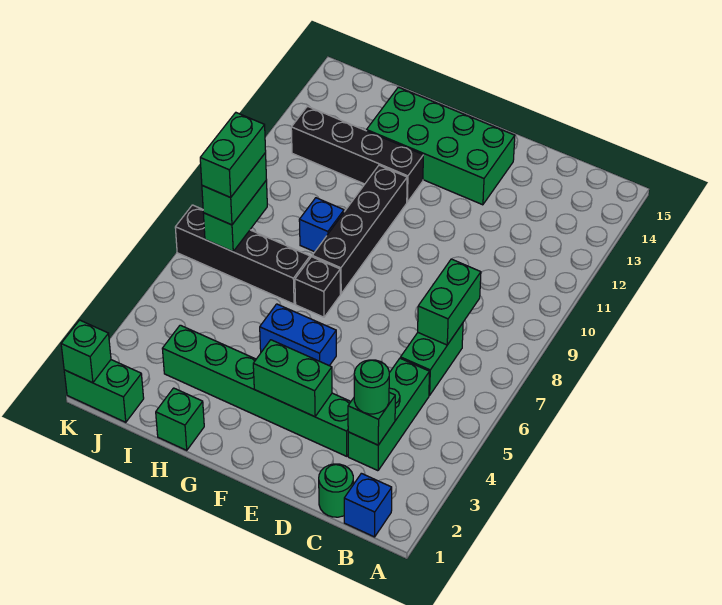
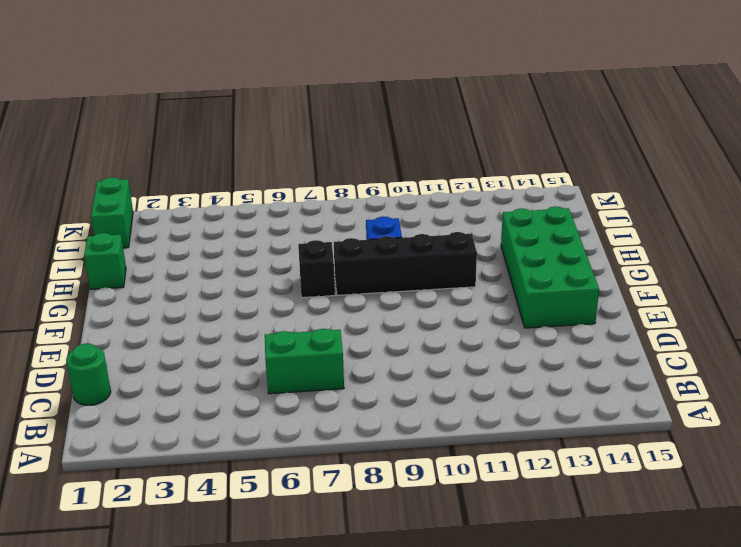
none -> blue brick B1 level 1
none -> green brick C3:C5 level 1
none -> green brick D3:I3 level 1

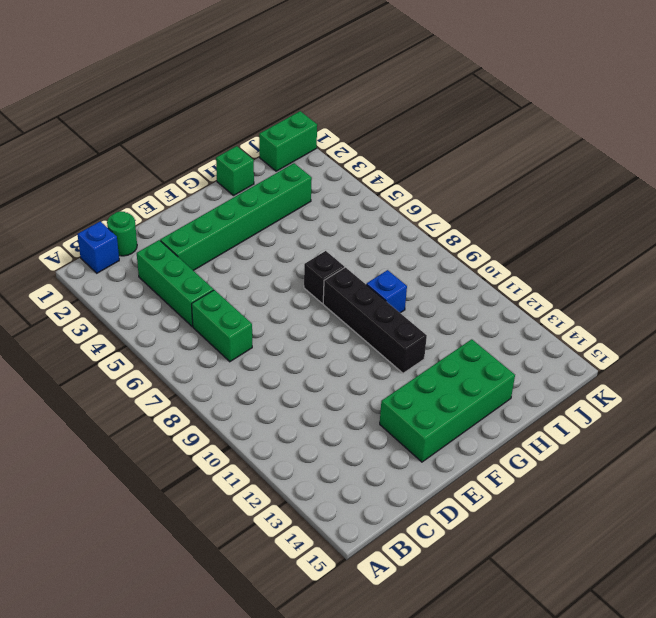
none -> blue brick F5:G5 level 1
none -> black brick G12:J12 level 1
none -> black brick H7:K7 level 1

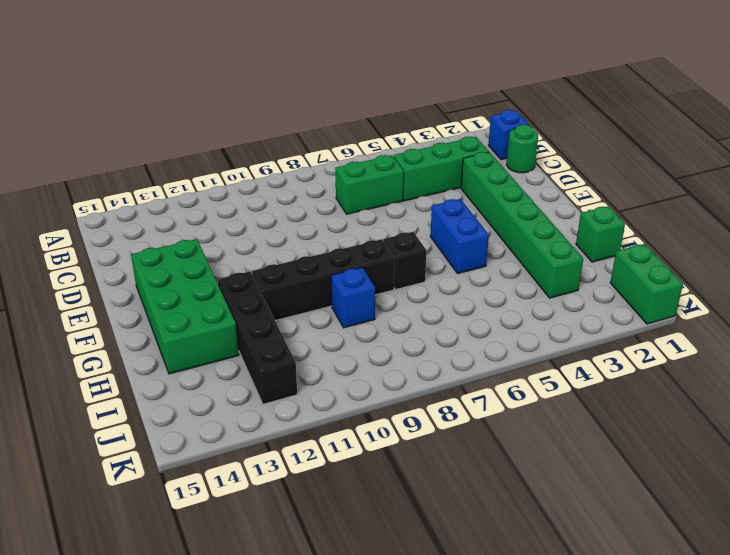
none -> black brick H7:K7 level 1
none -> green brick C3 level 2
none -> green brick C7:C8 level 2

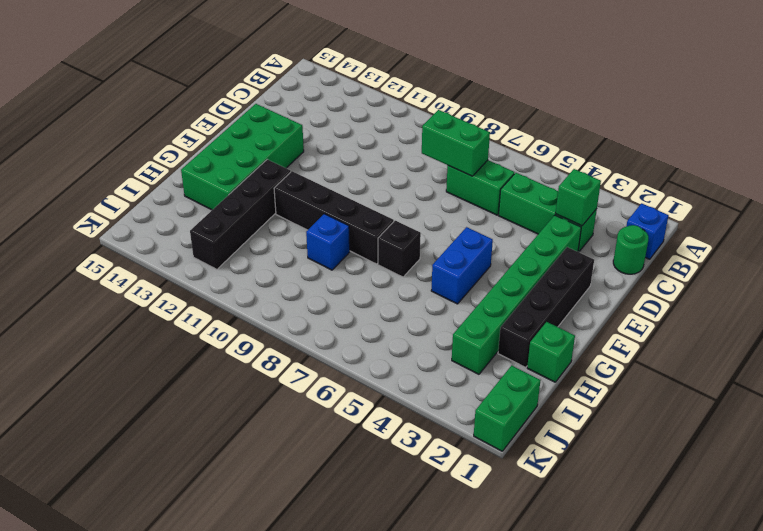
black brick E2:H2 level 1 -> black brick H7:K7 level 1
none -> green brick E3:F3 level 2
none -> green brick J7:J8 level 2
none -> green brick K1 level 2

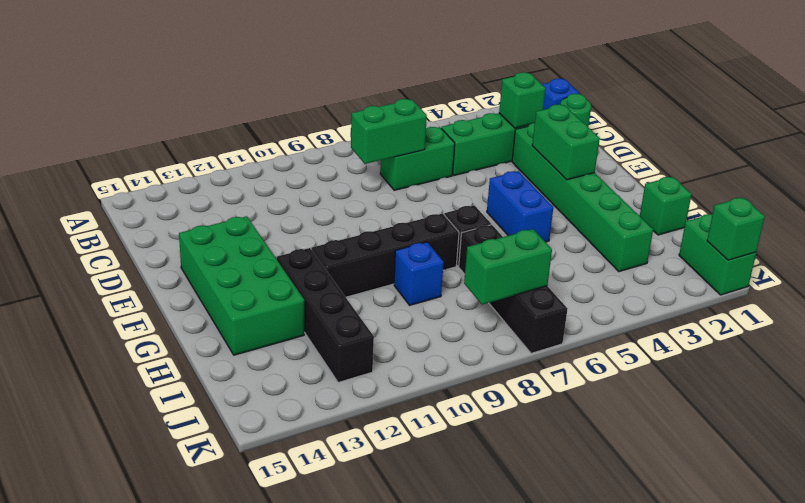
none -> green round brick C3 level 3
none -> green brick J7:J8 level 3
none -> green brick J7:J8 level 4

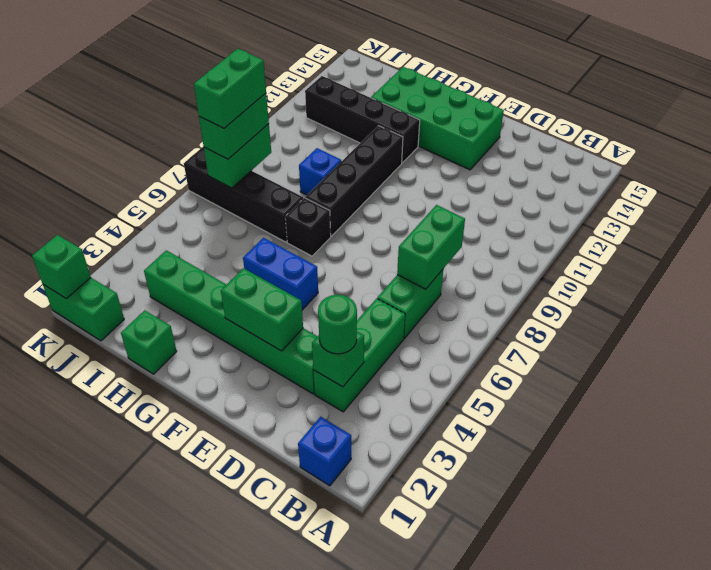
none -> green round brick C1 level 1

